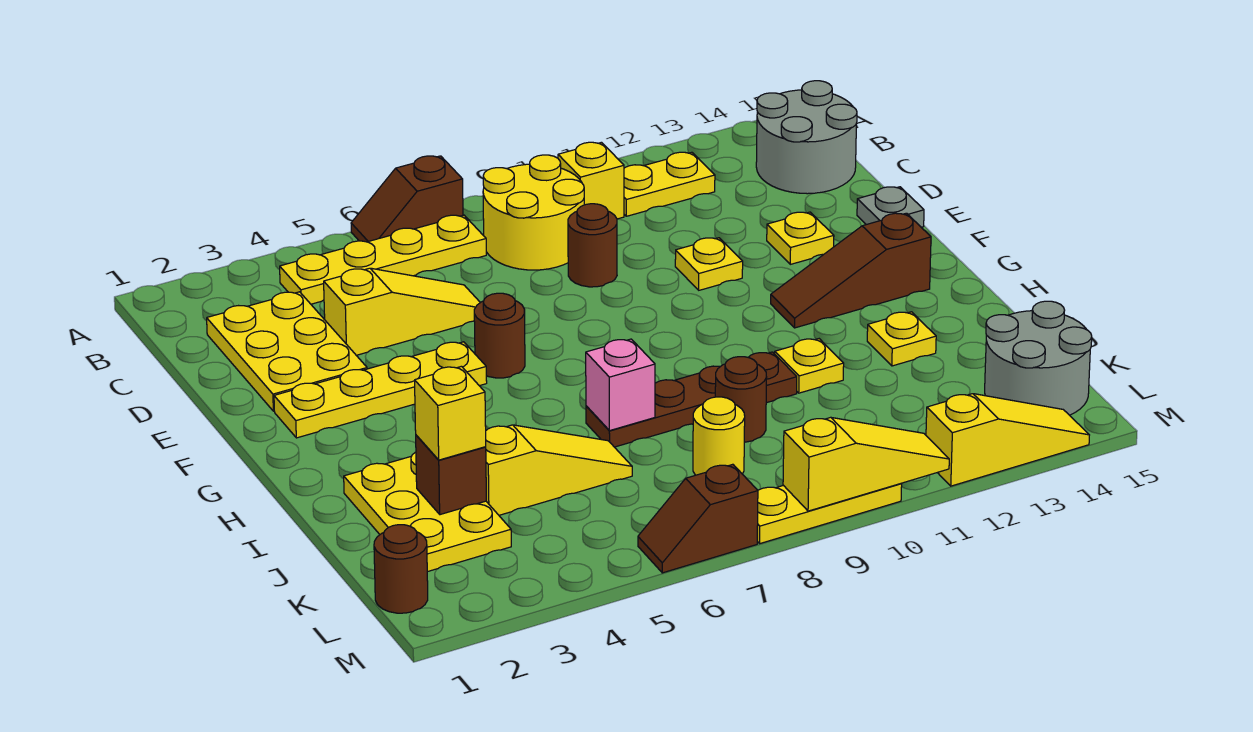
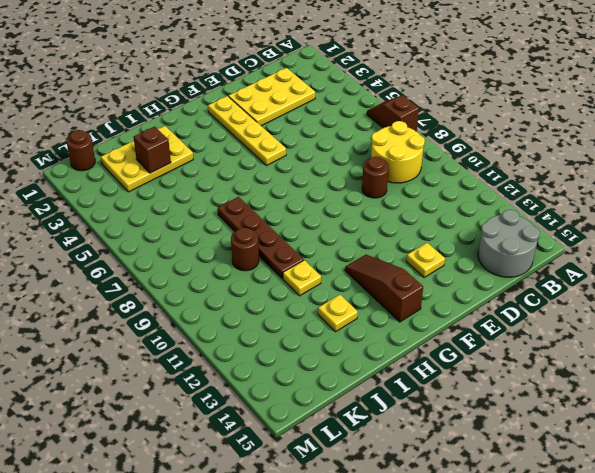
none -> yellow plate B4:B7 level 1
none -> yellow brick B10 level 1
none -> yellow plate B11:B12 level 1
none -> yellow slope D4:D6 level 1 top 4

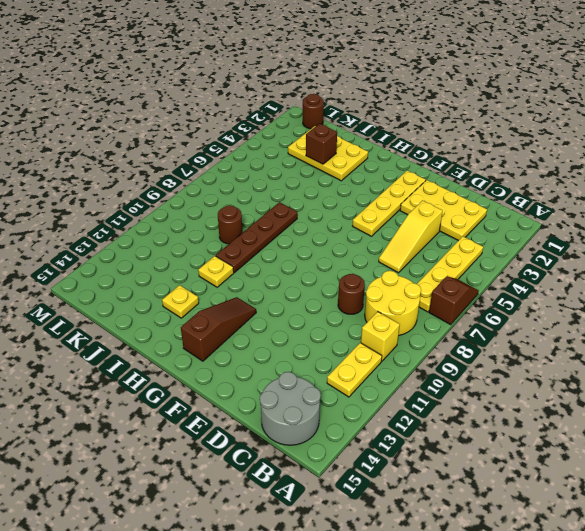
none -> yellow plate E11 level 1
none -> yellow plate E13 level 1
none -> grey plate E15 level 1
none -> brown round brick F6 level 1

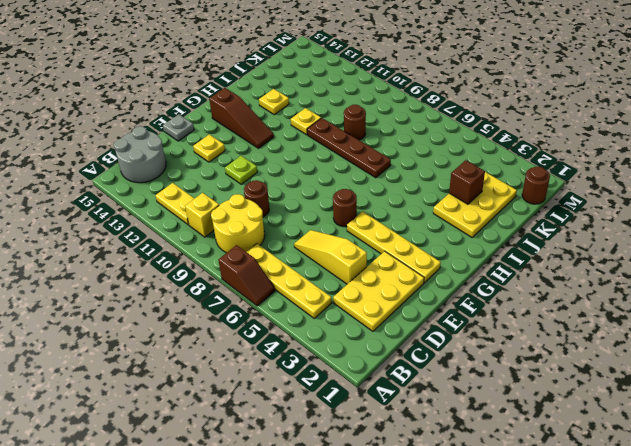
lime plate E11 level 1 -> yellow plate E11 level 1
none -> yellow slope J4:J6 level 1 top 4
none -> yellow round brick K8 level 1
none -> grey round brick K14:L15 level 1
none -> brown slope M6:M7 level 1 top 7

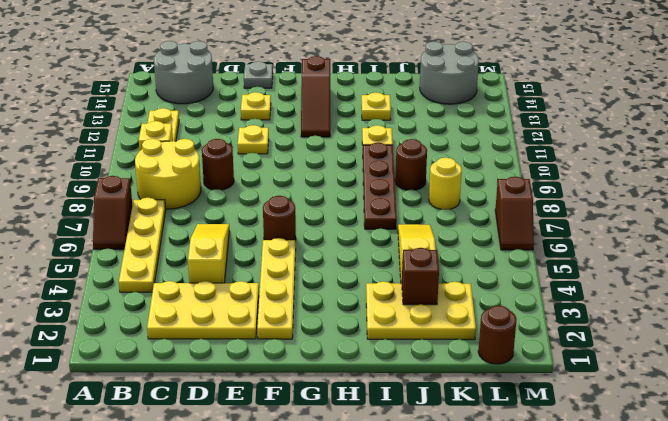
none -> yellow plate M8:M10 level 1
none -> yellow slope M12:M14 level 1 top 12
none -> pink brick I7 level 2
none -> yellow slope M9:M11 level 2 top 9

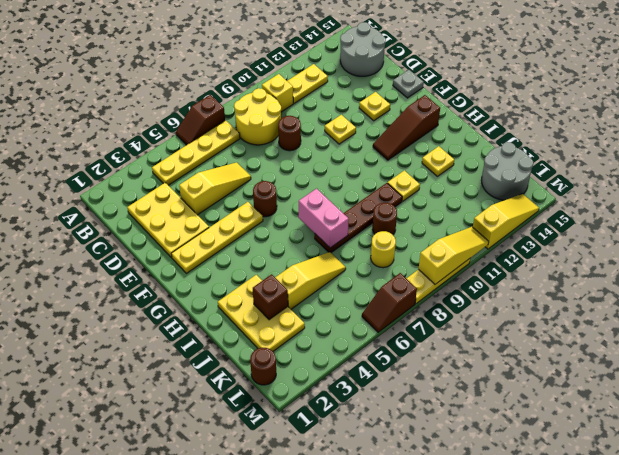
pink brick H7:I7 level 2 -> pink brick I7 level 2
none -> yellow brick J3 level 3

